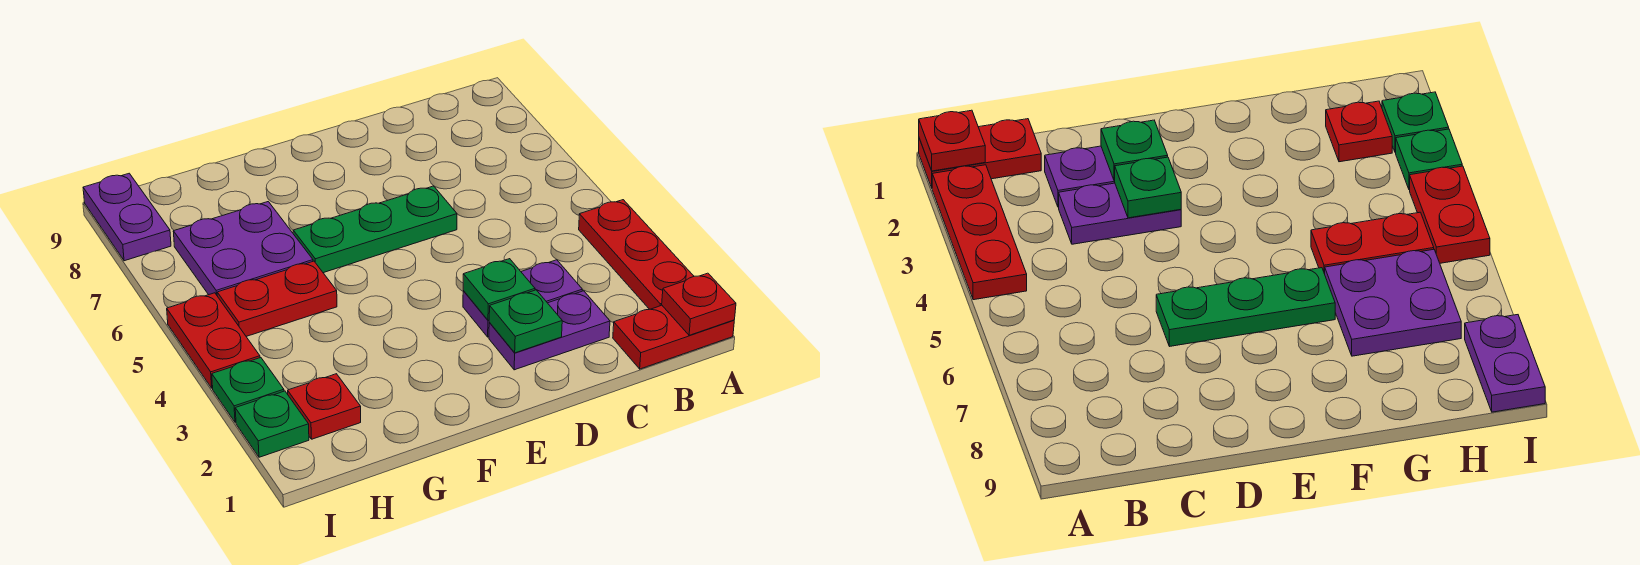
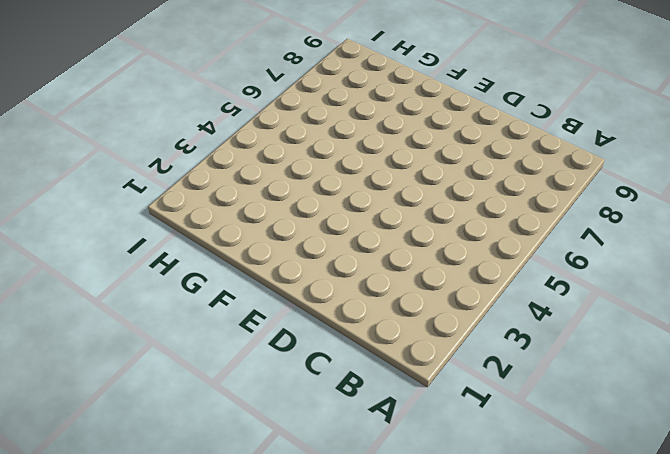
none -> red plate A1:B1 level 1
none -> red plate A2:A4 level 1
none -> purple plate C2:D2 level 1

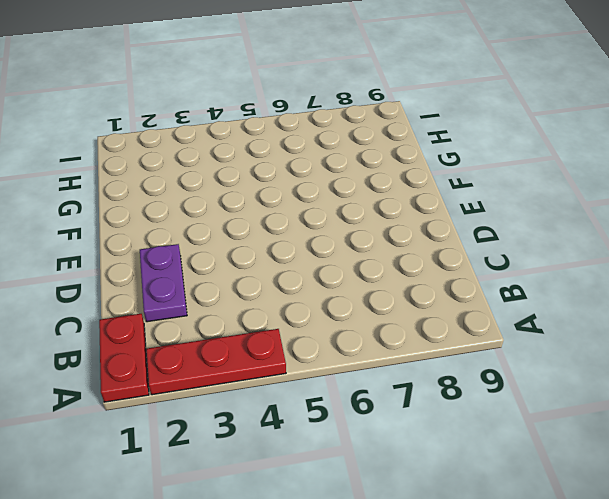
none -> purple plate C3:D3 level 1
none -> green plate D6:F6 level 1
none -> red plate G5:H5 level 1

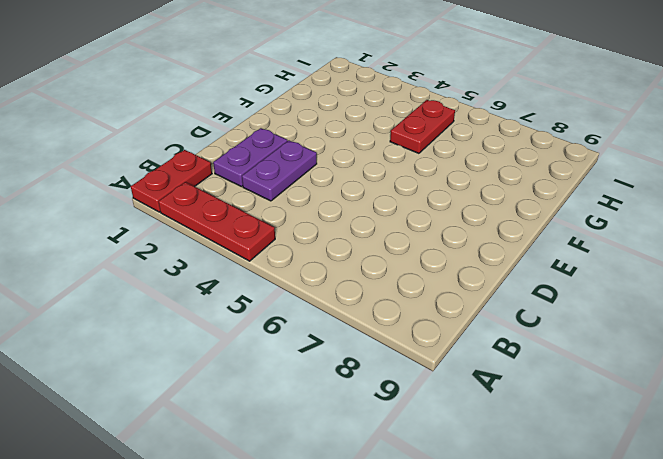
none -> green plate D6:F6 level 1
none -> purple plate G6:H7 level 1
none -> red plate H2 level 1

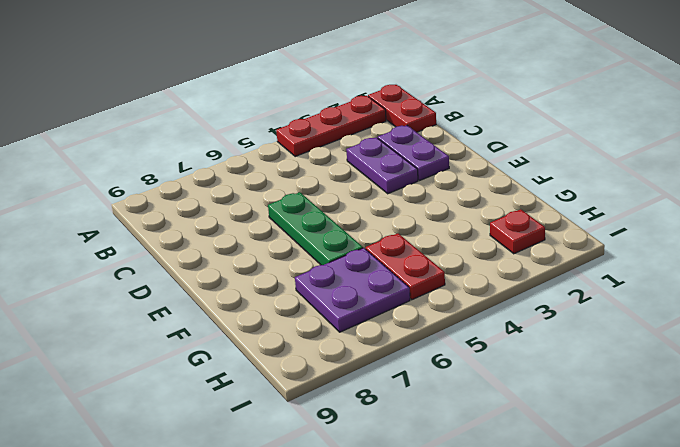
none -> green plate I2 level 1
none -> green plate I3 level 1
none -> red plate I4:I5 level 1

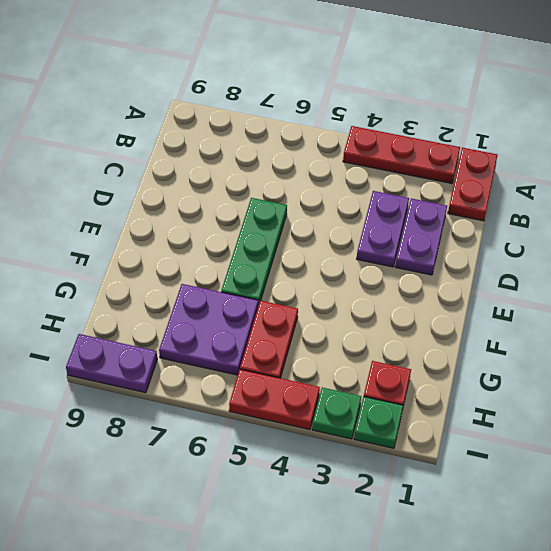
none -> red plate A1 level 2
none -> green plate D2 level 2
none -> green plate D3 level 2

